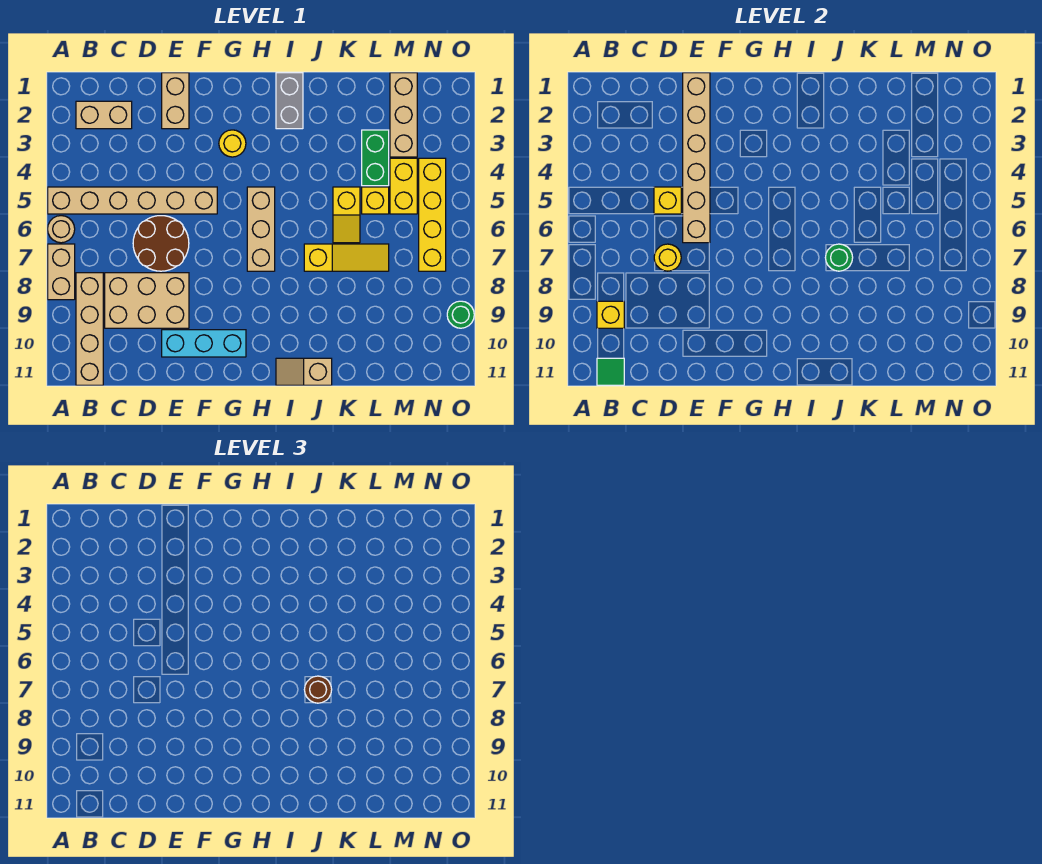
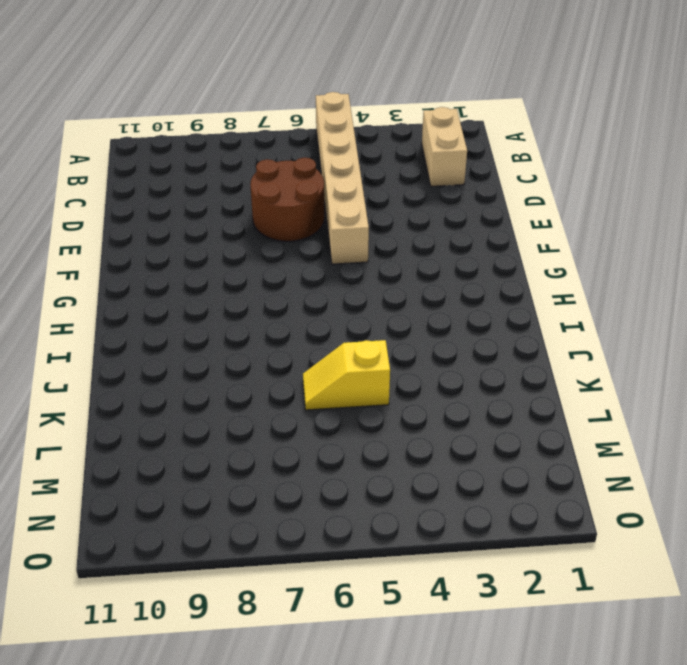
none -> tan round brick A6 level 1
none -> tan brick A7:A8 level 1
none -> tan brick B8:B11 level 1

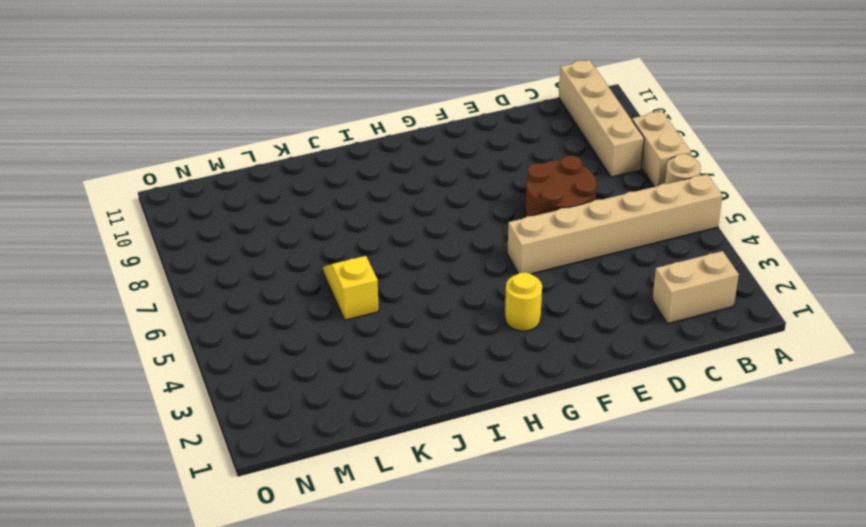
none -> tan brick C8:E9 level 1
none -> tan brick E1:E2 level 1
none -> cyan brick E10:G10 level 1

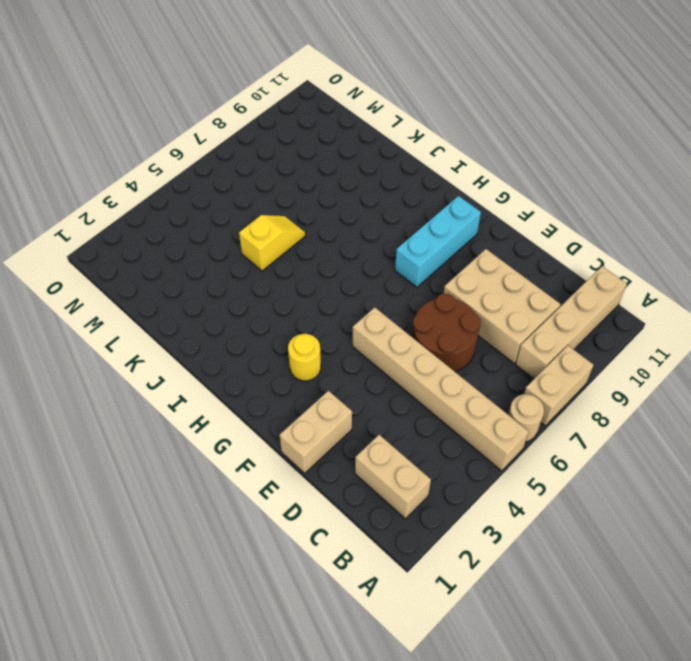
cyan brick G8:G10 level 1 -> cyan brick E10:G10 level 1
none -> tan brick H5:H7 level 1
none -> grey brick I1:I2 level 1
none -> tan slope I11:J11 level 1 top J

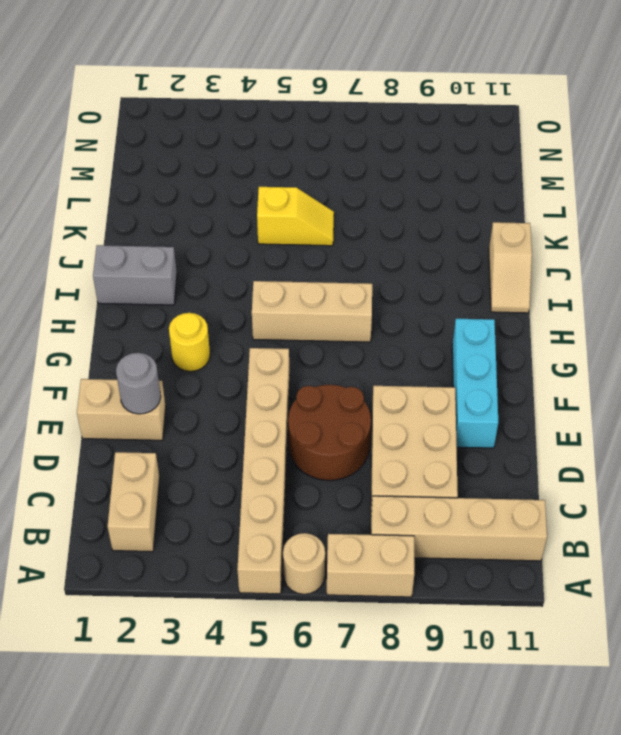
grey round brick E2 level 2 -> tan brick E1:E6 level 2
none -> yellow slope J7:L7 level 1 top J
none -> green brick L3:L4 level 1
none -> yellow brick L5 level 1

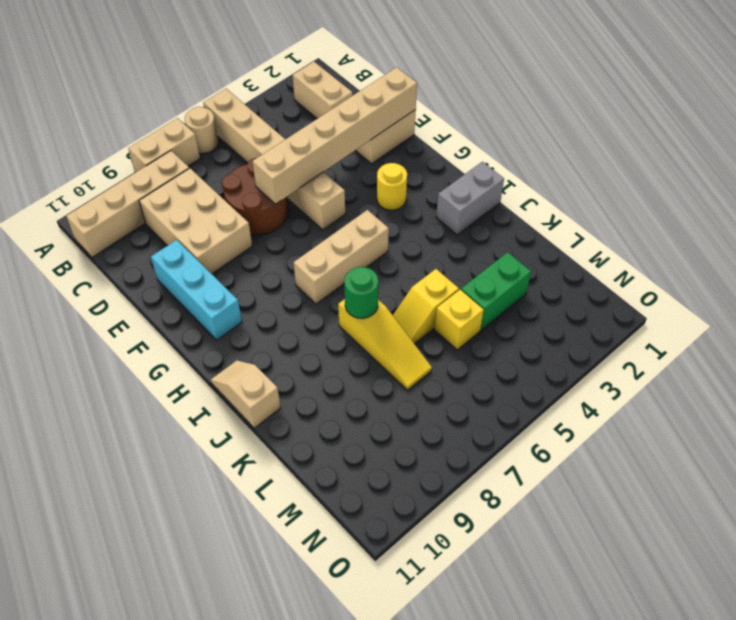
none -> tan brick M1:M3 level 1
none -> yellow brick M4:M5 level 1
none -> yellow brick N4:N7 level 1

